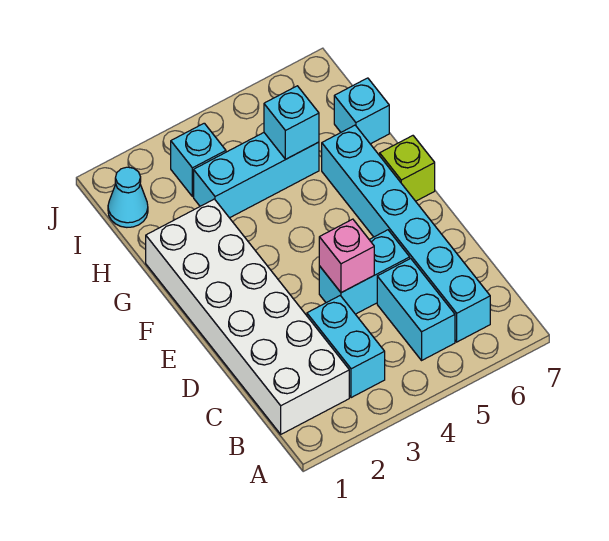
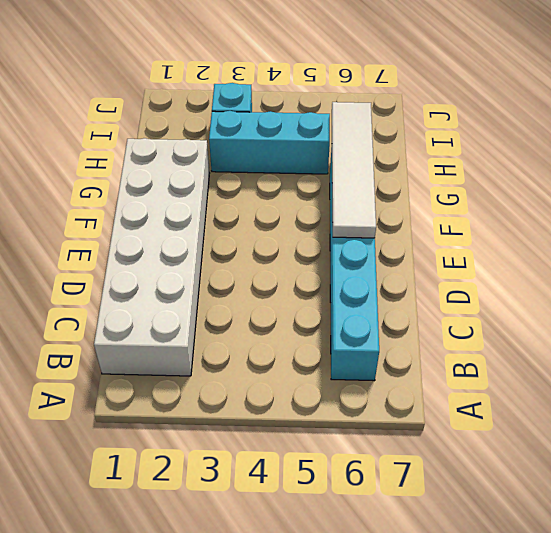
white tile E6:H6 level 2 -> none
none -> cyan brick B3:C3 level 1
none -> cyan brick B5:C5 level 1
none -> cyan brick D4:D5 level 1

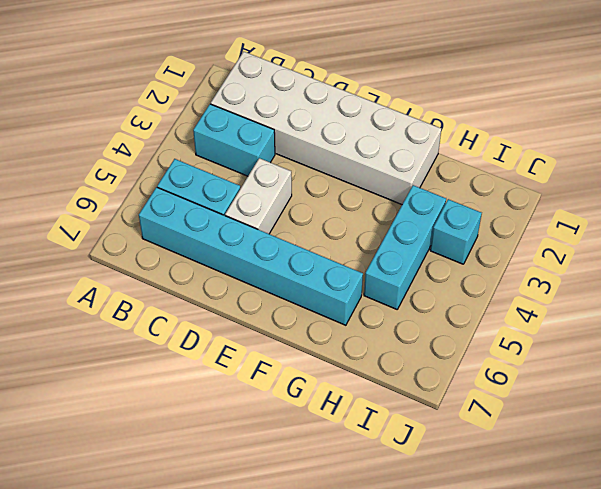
white brick D4:D5 level 1 -> cyan brick D4:D5 level 1
none -> lime brick F7 level 1
none -> cyan brick H7 level 1
none -> cyan cone I1 level 1

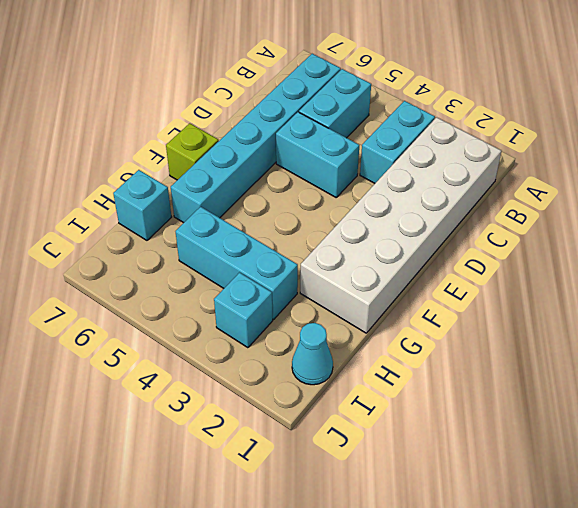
none -> pink brick D4 level 2
none -> cyan brick H5 level 2

